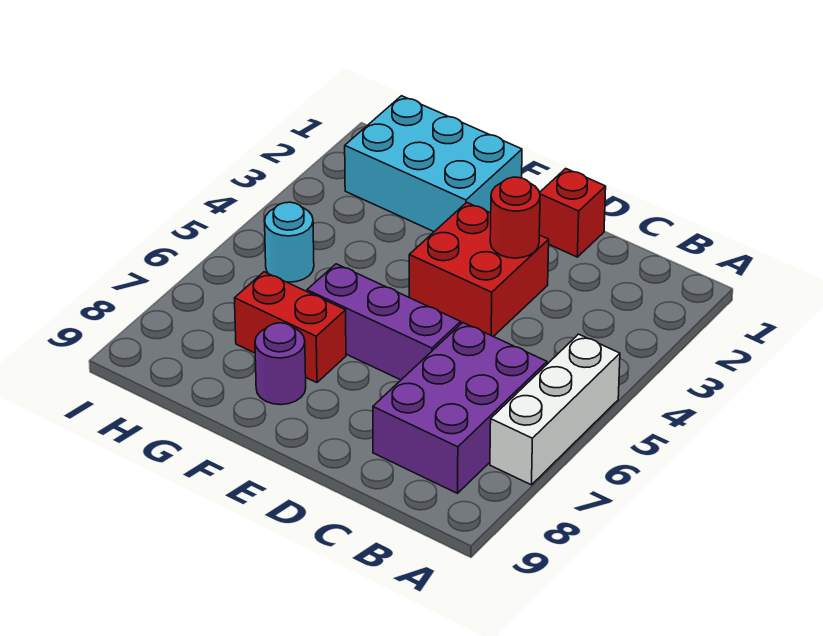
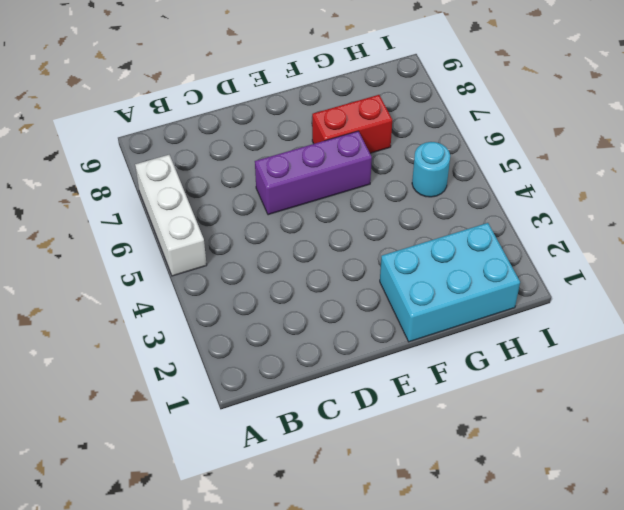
none -> purple brick B6:C8 level 1
none -> red brick D1 level 1

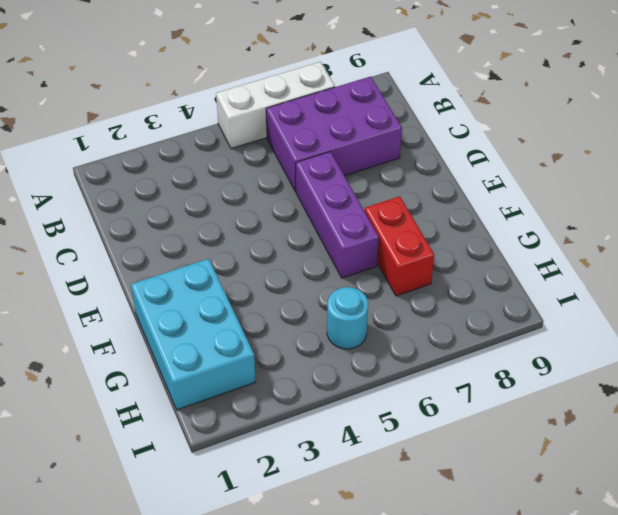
none -> red brick D1 level 1
none -> red brick D3:E4 level 1

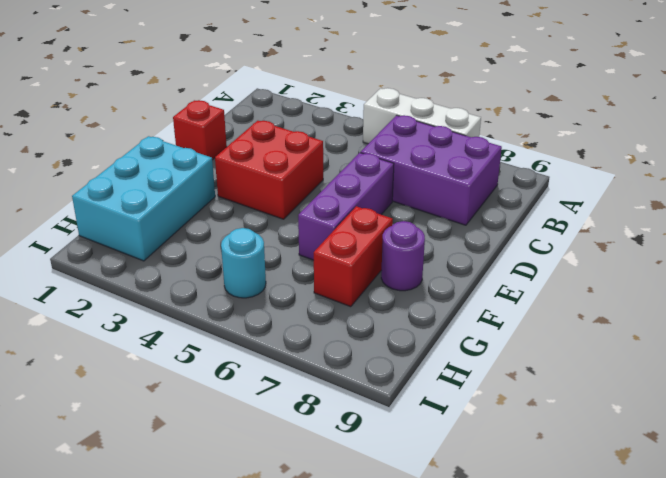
none -> red round brick D3 level 2

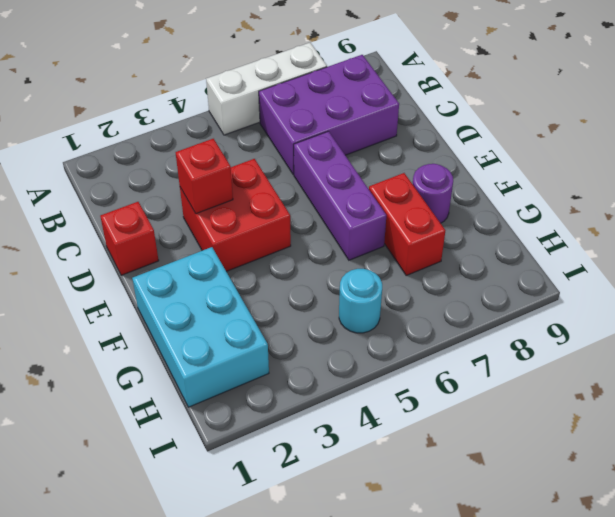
red brick D3 level 2 -> red round brick D3 level 2

